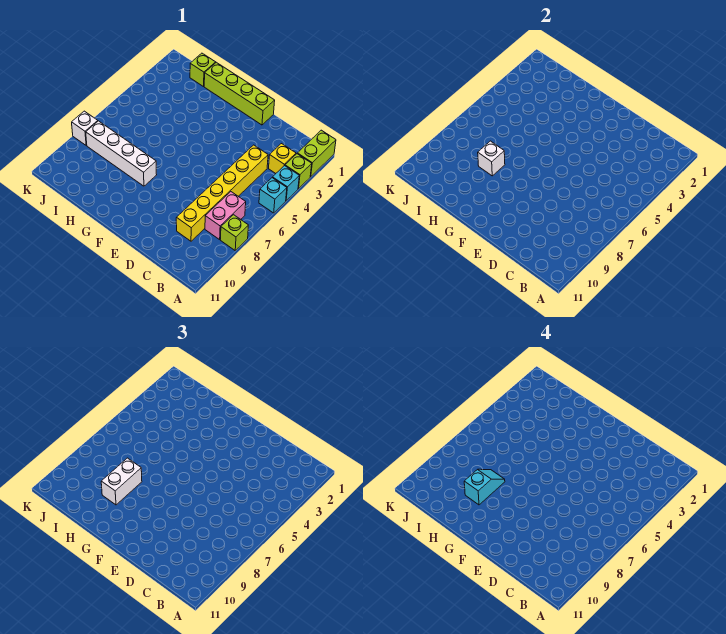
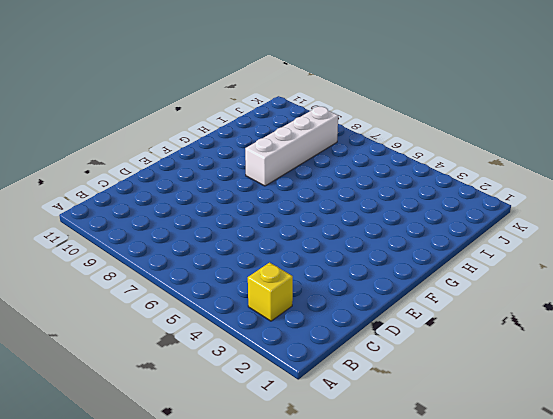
none -> lime brick A1:A2 level 1
none -> lime brick A3 level 1
none -> cyan brick A4 level 1

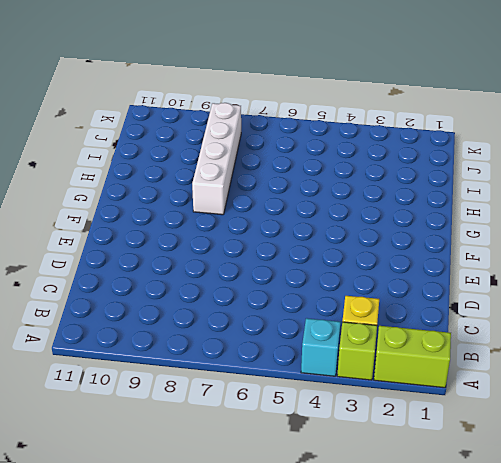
none -> cyan brick A5 level 1
none -> lime brick A8 level 1
none -> pink brick B7:B8 level 1

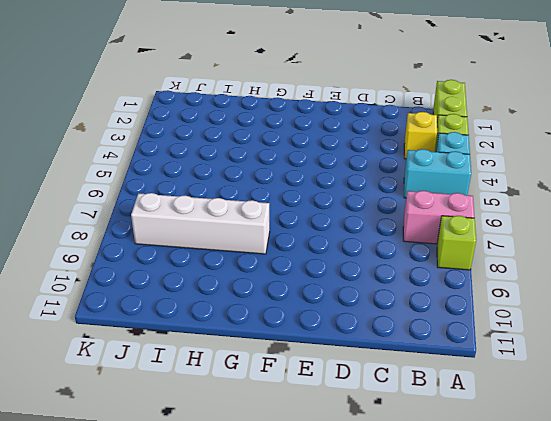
cyan brick A5:B5 level 1 -> cyan brick A5 level 1
pink brick A7:B7 level 1 -> pink brick B7:B8 level 1
none -> yellow brick C4:C9 level 1
none -> lime brick E1:H1 level 1
none -> lime brick I1 level 1

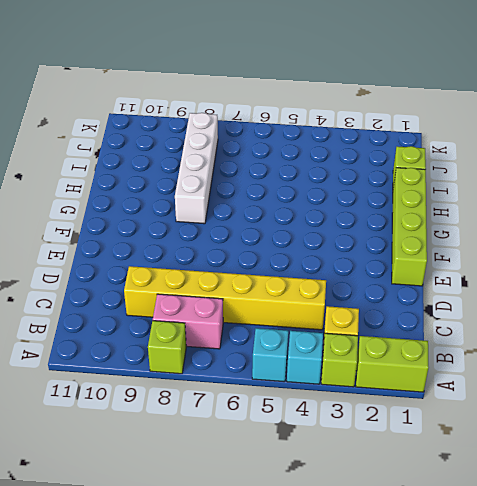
none -> white brick K8 level 1
none -> white brick H8 level 2
none -> white brick H8:H9 level 3

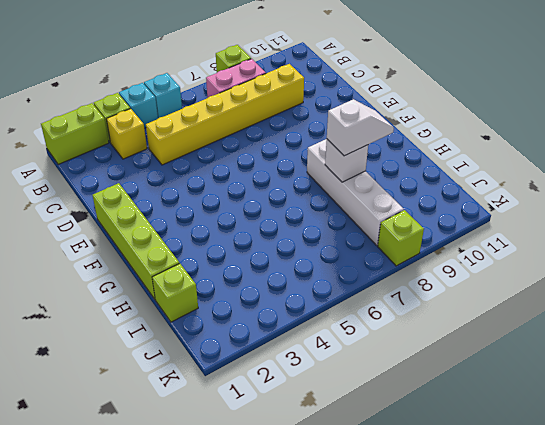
white slope H8:H9 level 3 top 8 -> white brick H8:H9 level 3
lime brick K8 level 1 -> white brick K8 level 1
none -> cyan slope H8:H9 level 4 top 9

